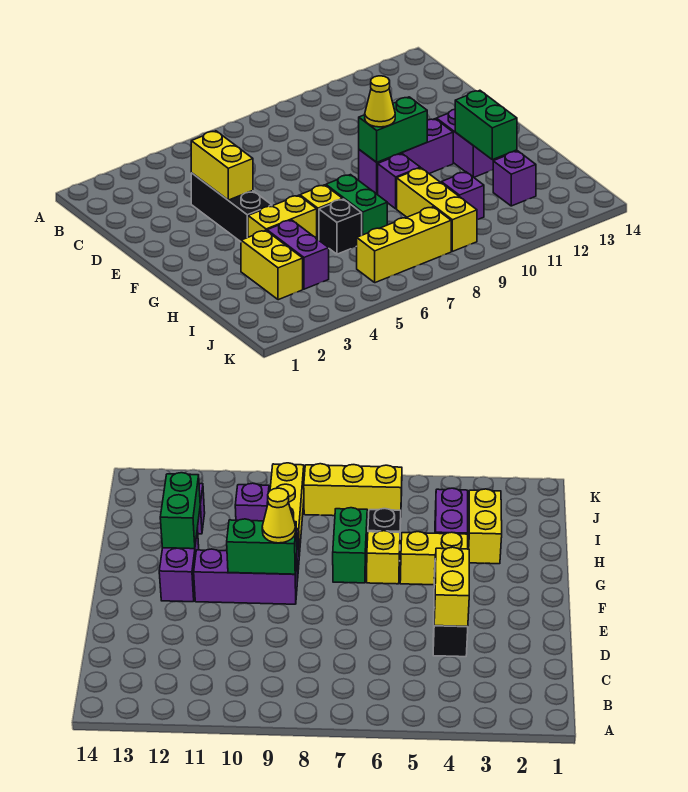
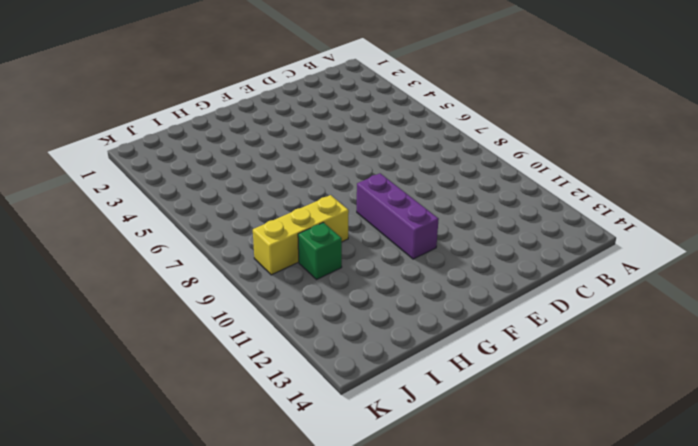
green brick I10 level 1 -> purple brick I10 level 1
none -> black brick D4:F4 level 1
none -> purple brick F12:G12 level 1
none -> yellow brick G4:G5 level 1

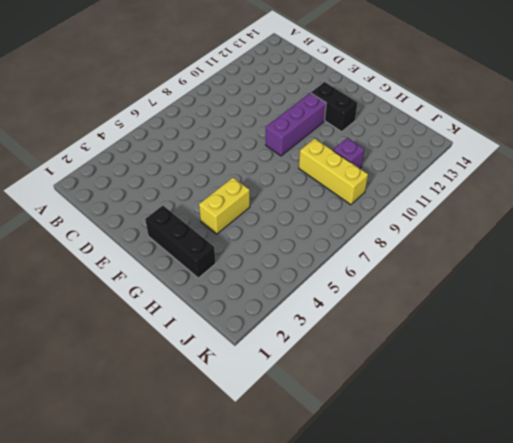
black brick F2:H2 level 1 -> black brick D4:F4 level 1
black brick F12:G12 level 1 -> purple brick F12:G12 level 1
none -> yellow brick G6 level 1
none -> green brick G7:H7 level 1
none -> purple brick G9 level 1

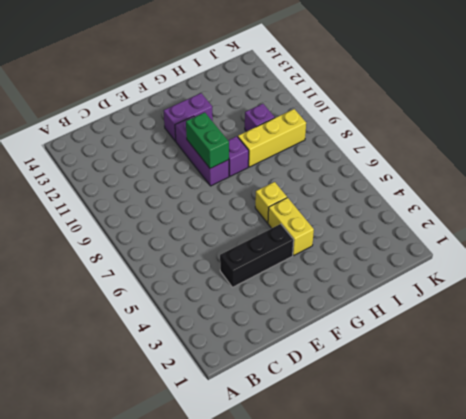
none -> green brick G7:H7 level 1
none -> yellow brick H3:I3 level 1
none -> purple brick H4:I4 level 1

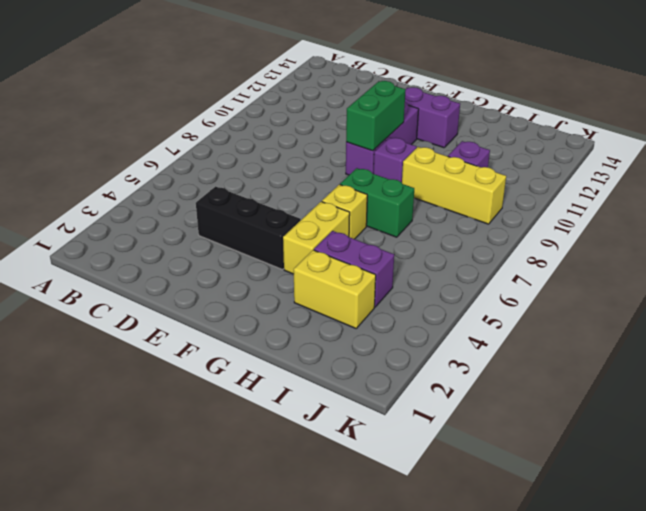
none -> black brick H6 level 1
none -> purple brick I12 level 1
none -> yellow brick J6:J8 level 1

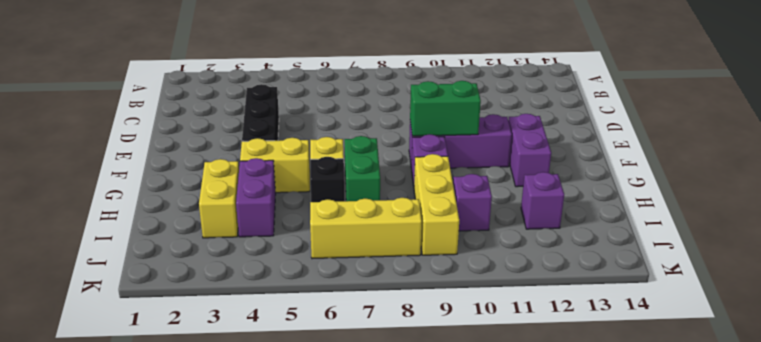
none -> yellow brick D4:E4 level 2
none -> green brick G12:H12 level 2
none -> yellow cone F9 level 3

